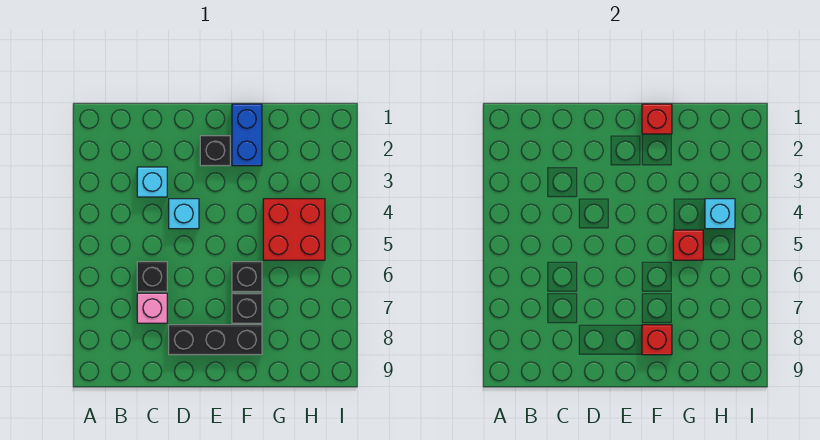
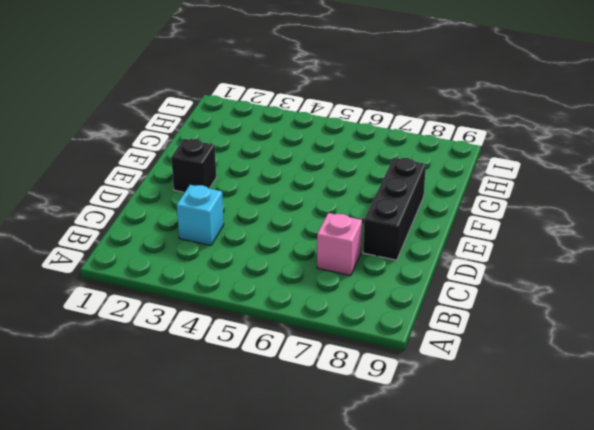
none -> black brick C6 level 1
none -> cyan brick D4 level 1
none -> blue brick F1:F2 level 1

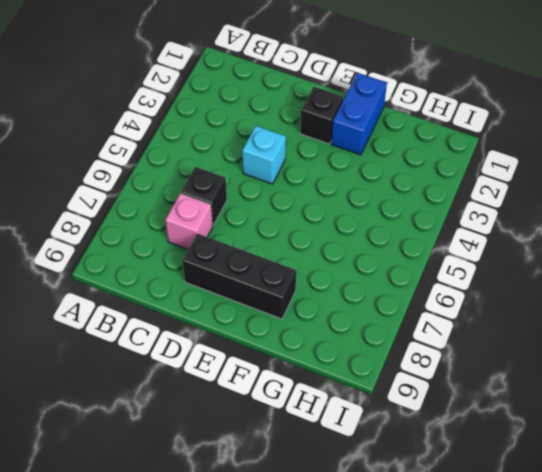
none -> cyan brick C3 level 1
none -> black brick F6 level 1
none -> black brick F7 level 1

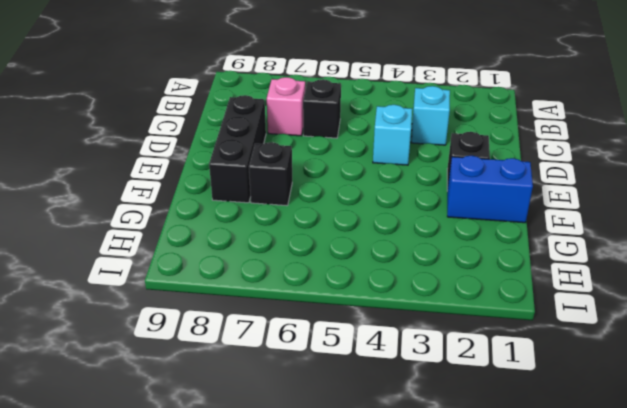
none -> black brick F6 level 1
none -> red brick G4:H5 level 1
none -> red brick F1 level 2

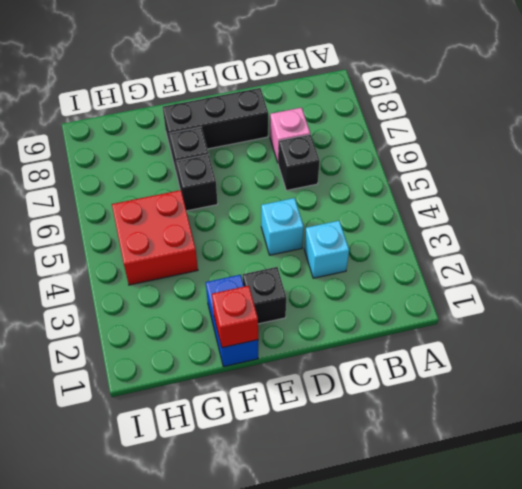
none -> red brick F8 level 2
none -> red brick G5 level 2
none -> cyan brick H4 level 2

